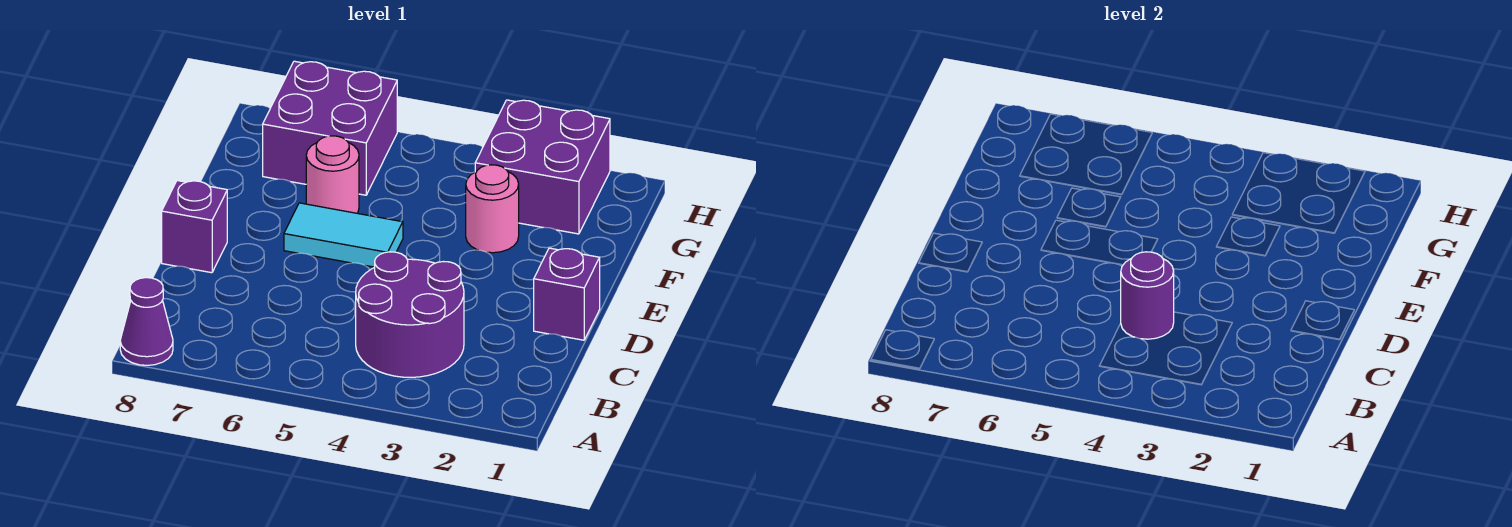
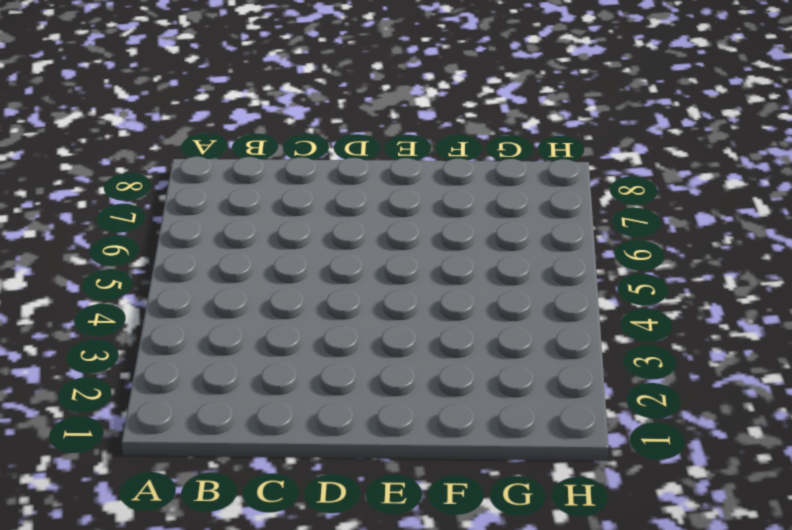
none -> purple cone A8 level 1
none -> purple round brick B3:C4 level 1

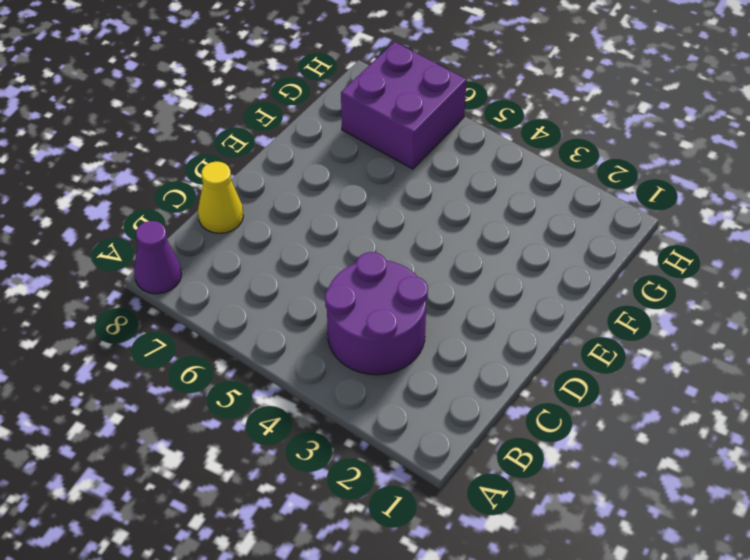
yellow cone C8 level 1 -> none
none -> purple brick D1 level 1
none -> purple brick D8 level 1

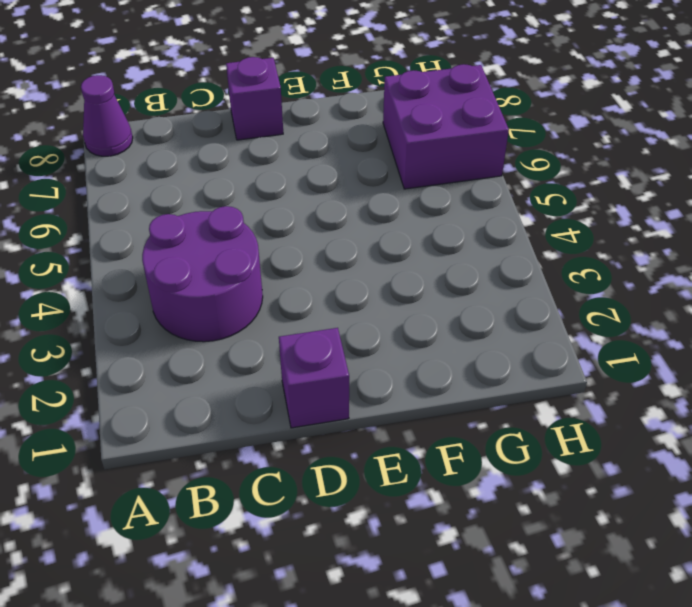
none -> cyan tile E5:E6 level 1
none -> pink round brick F3 level 1

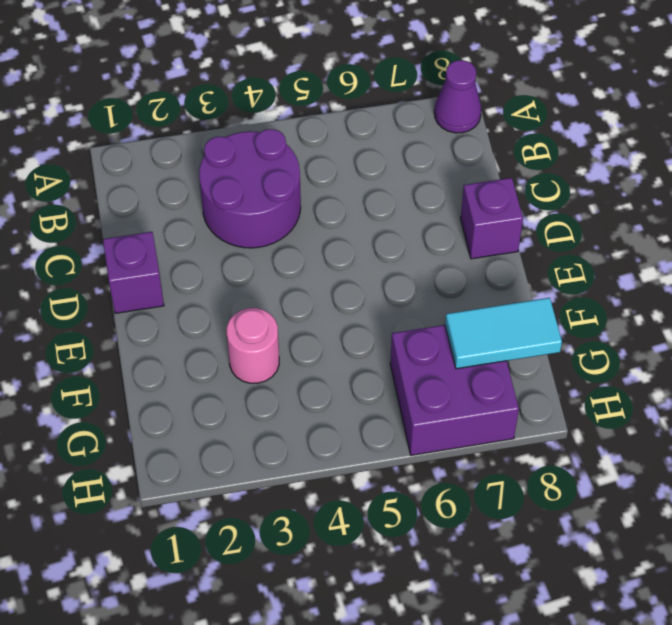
cyan tile G7:G8 level 2 -> cyan tile E5:E6 level 1
none -> pink round brick F6 level 1
none -> purple brick G2:H3 level 1

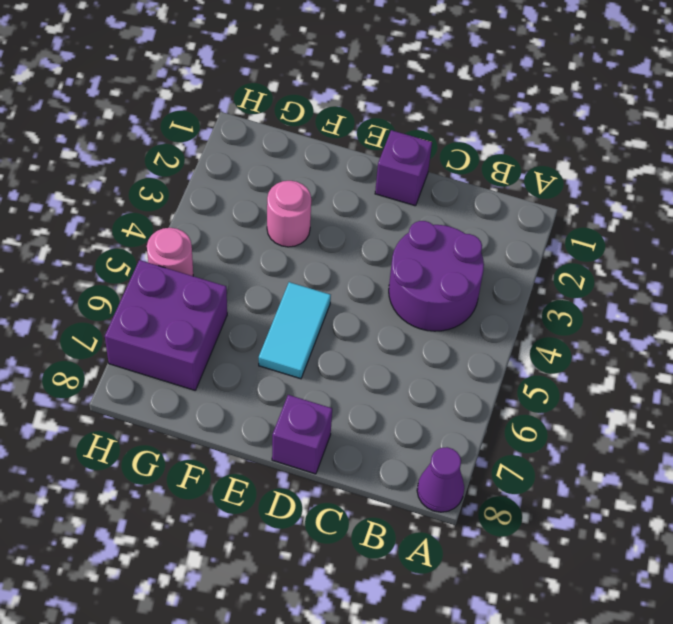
pink round brick H5 level 1 -> pink round brick F6 level 1
none -> purple brick G2:H3 level 1
none -> purple round brick C4 level 2

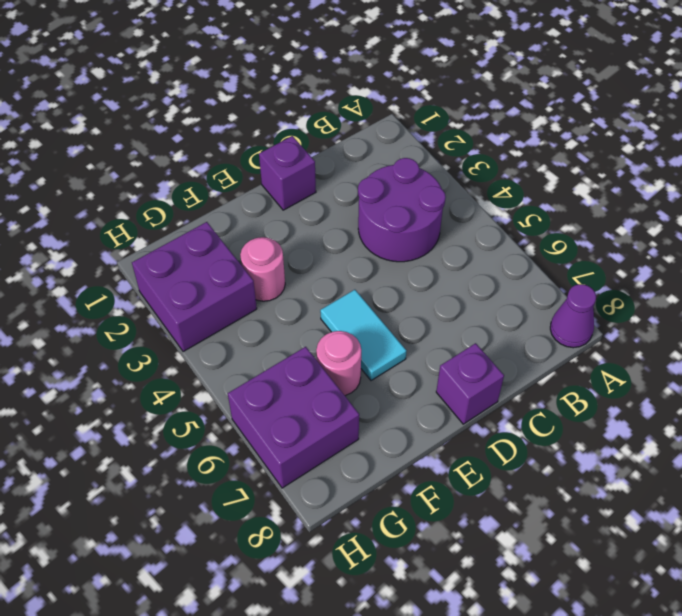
none -> purple round brick C4 level 2

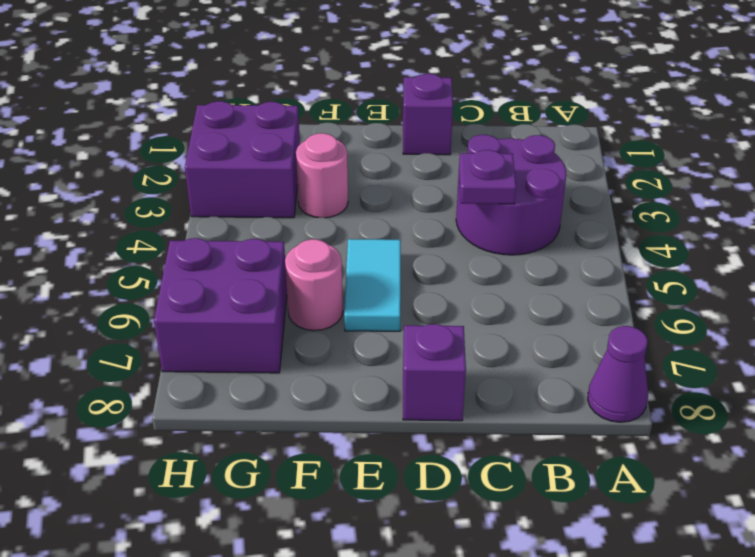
purple plate C4 level 2 -> purple round brick C4 level 2

